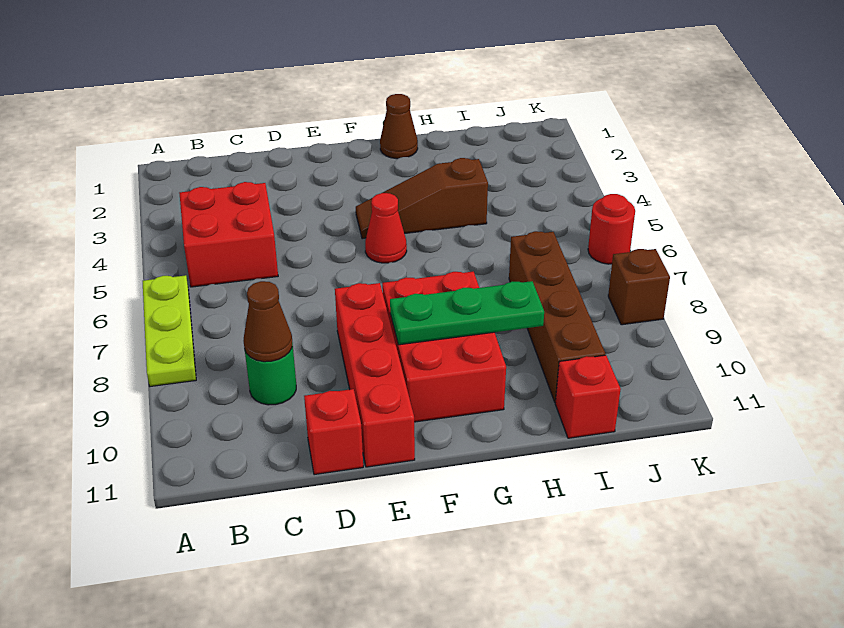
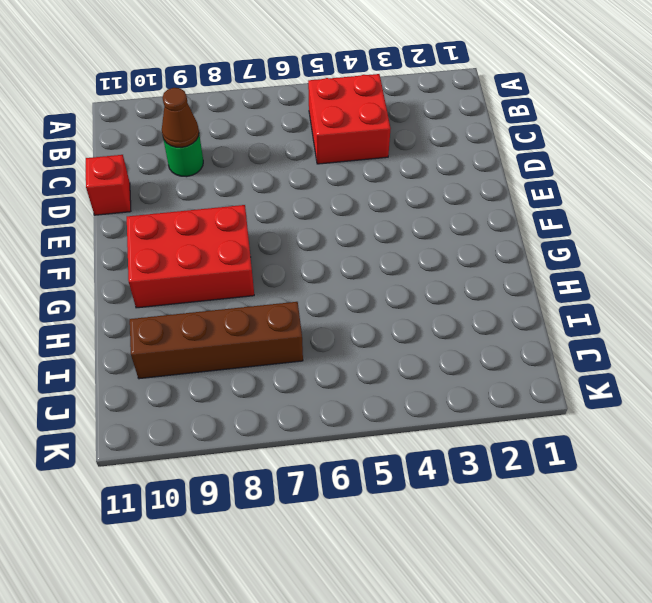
none -> lime plate A6:A8 level 1
none -> red brick E8:E11 level 1
none -> brown slope F4:H4 level 1 top H

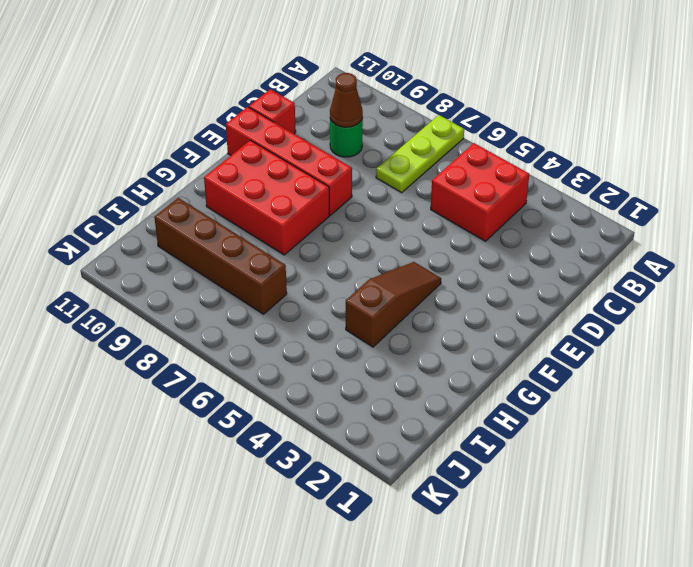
lime plate A7:C7 level 1 -> lime plate A6:A8 level 1
none -> red cone F5 level 1
none -> brown cone G1 level 1
none -> red brick I11 level 1

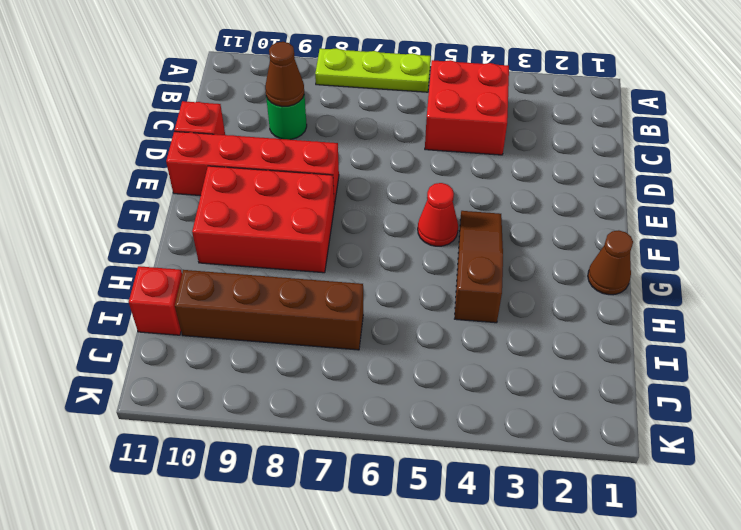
none -> red round brick K6 level 1
none -> brown brick K8 level 1
none -> green plate F9:H9 level 2

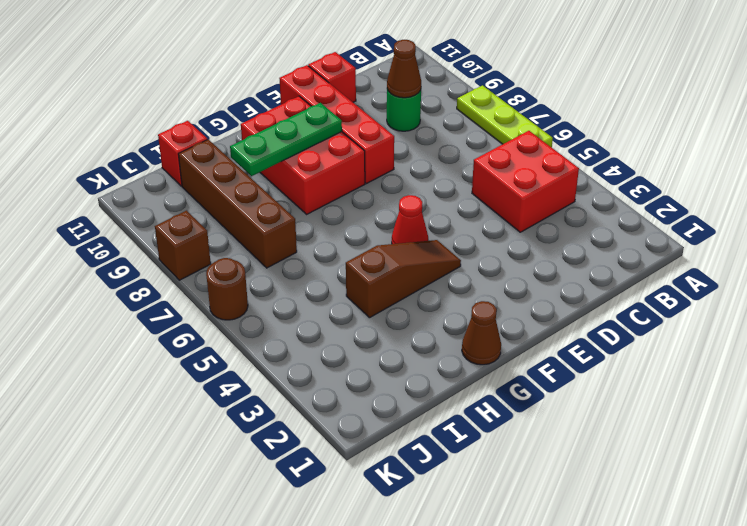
brown round brick K6 level 1 -> red round brick K6 level 1

